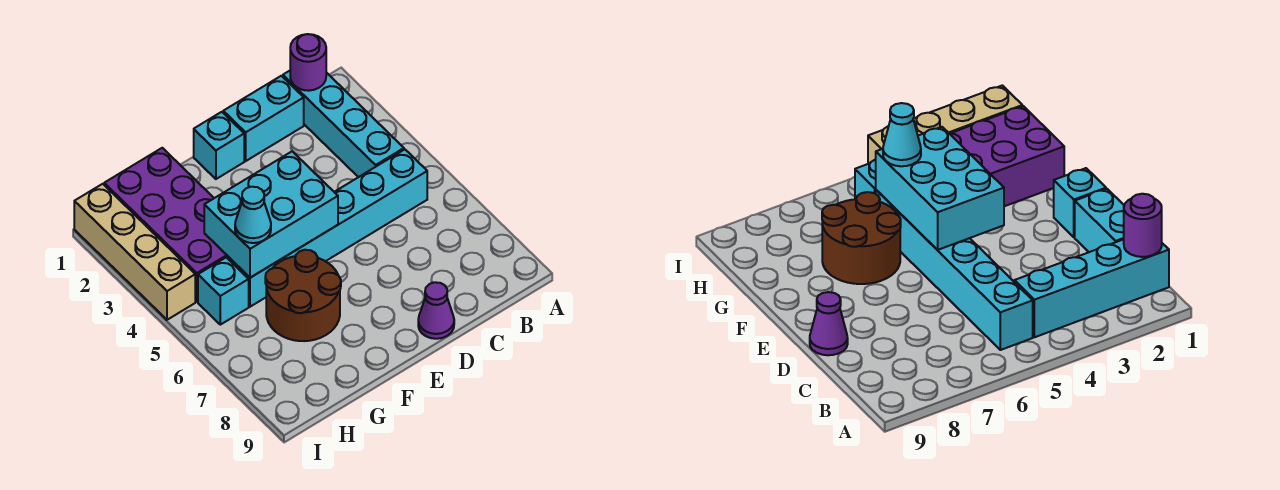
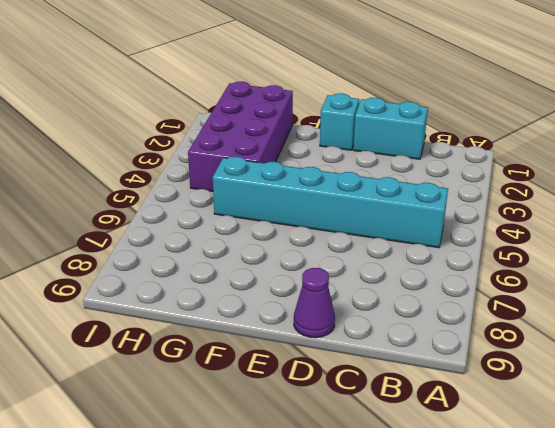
none -> cyan brick B1:B4 level 1
none -> brown round brick F6:G7 level 1
none -> cyan brick H5 level 1

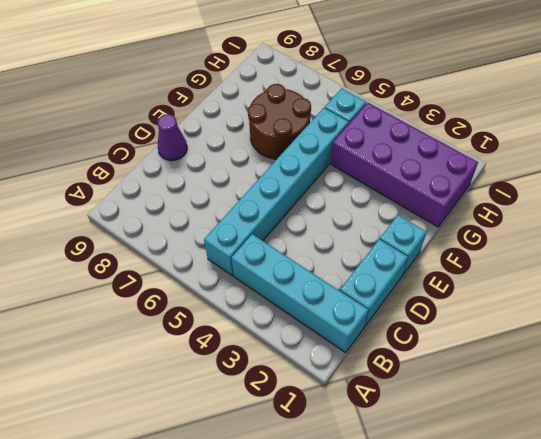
none -> tan brick I1:I4 level 1
none -> purple round brick B1 level 2
none -> cyan brick E4:G5 level 2

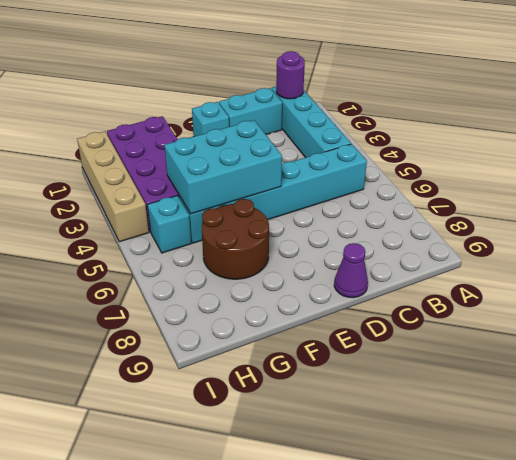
none -> cyan cone G5 level 3

